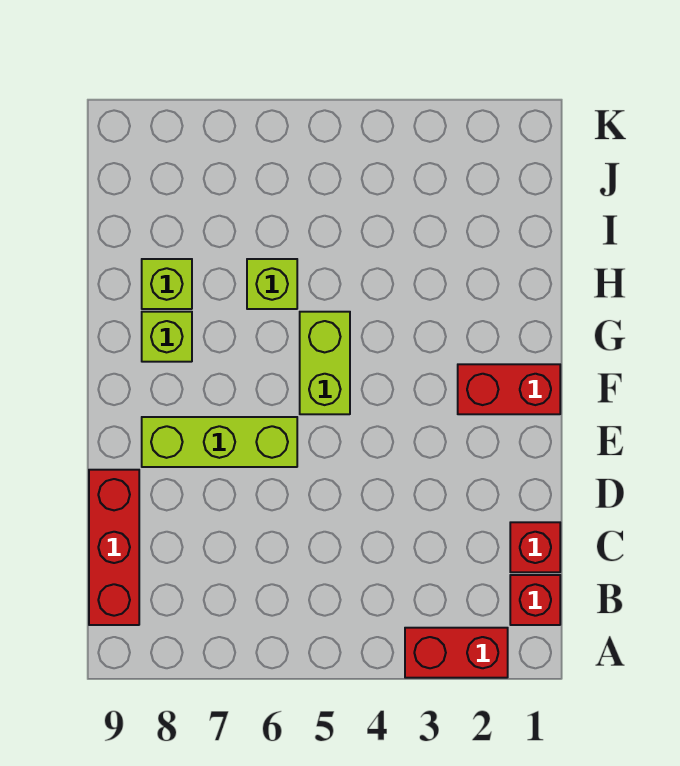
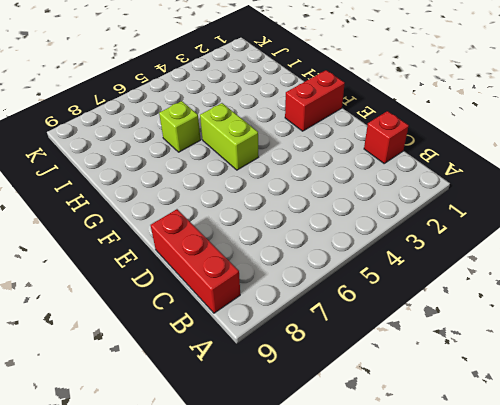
none -> red brick A2:A3 level 1
none -> red brick B1 level 1

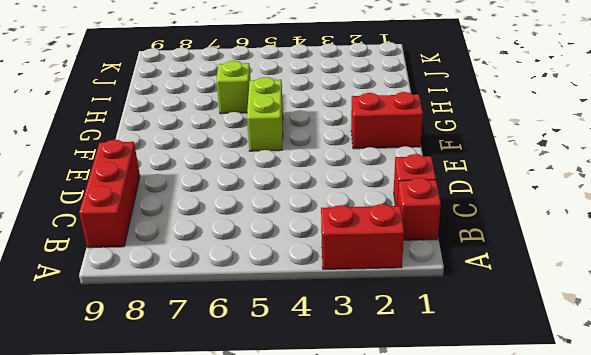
none -> lime brick E6:E8 level 1
none -> lime brick G8 level 1

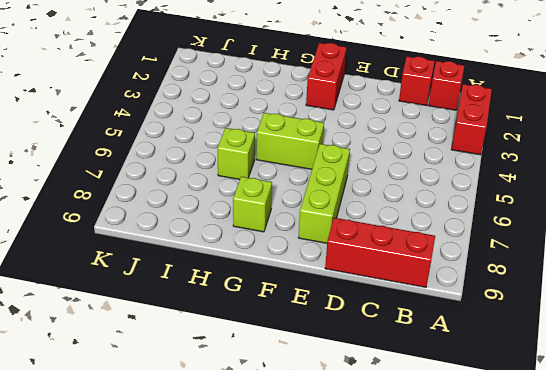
none -> lime brick H8 level 1

